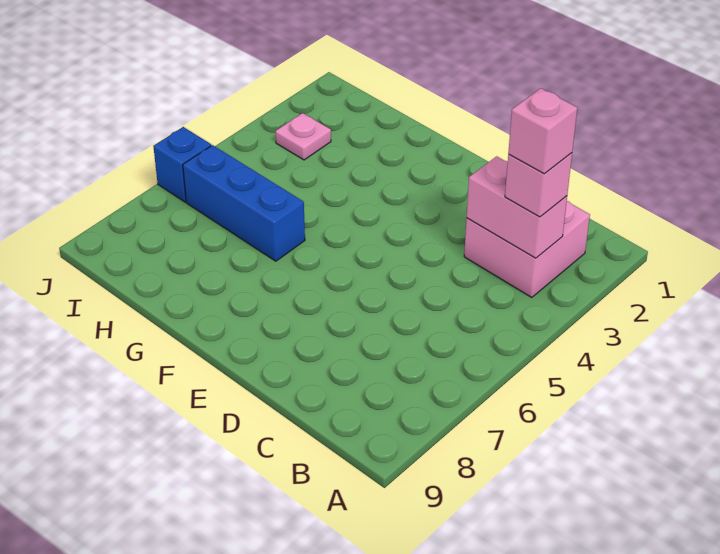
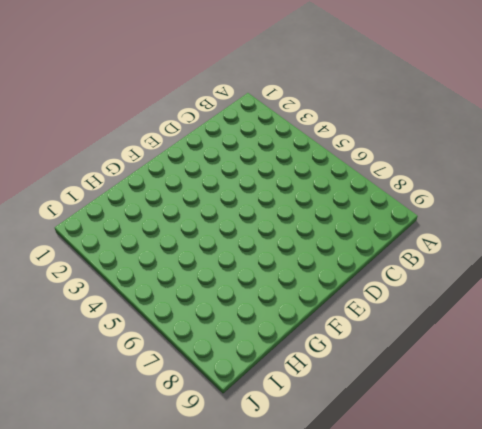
none -> pink brick B2:C3 level 1
none -> blue brick G6:I6 level 1

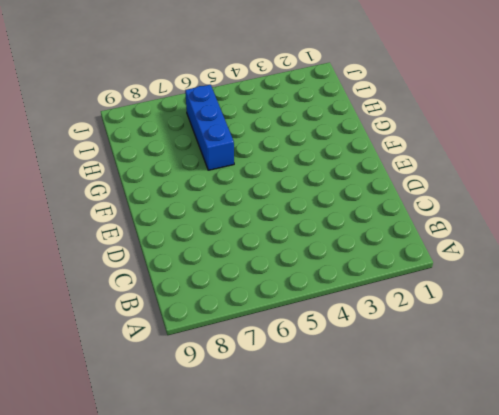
none -> pink brick B2:C3 level 1
none -> pink plate I3 level 1

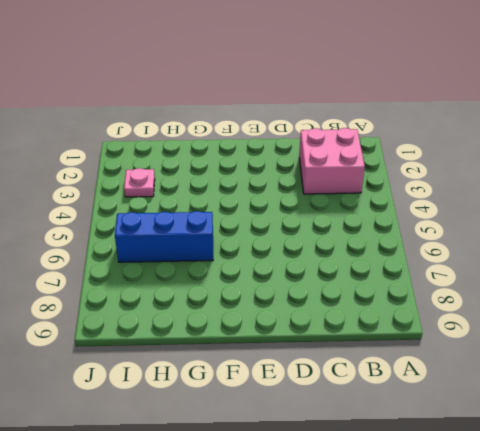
none -> blue brick J6 level 1
none -> pink brick B3:C3 level 2

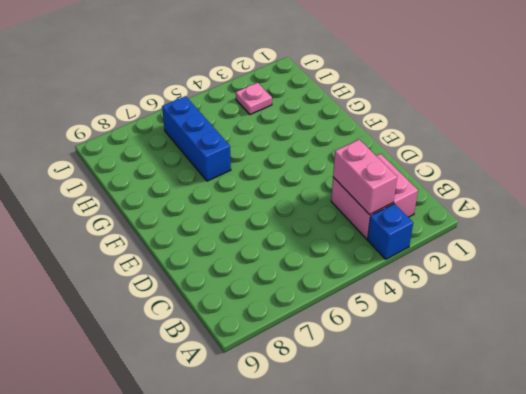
blue brick A3 level 1 -> blue brick J6 level 1
none -> pink brick B3 level 3
none -> pink brick B3 level 4

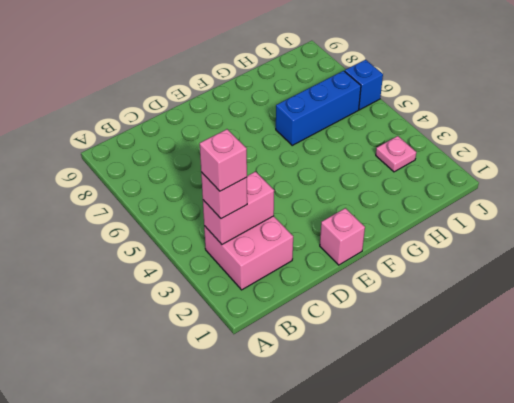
pink brick E1 level 1 -> none

